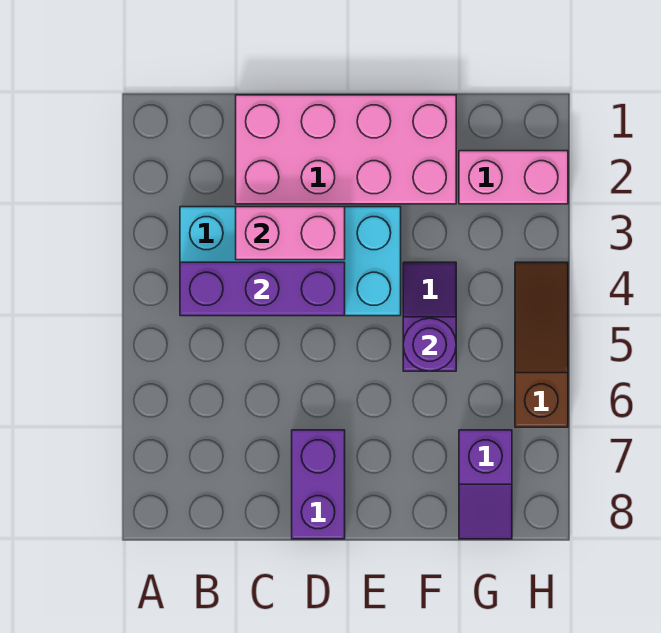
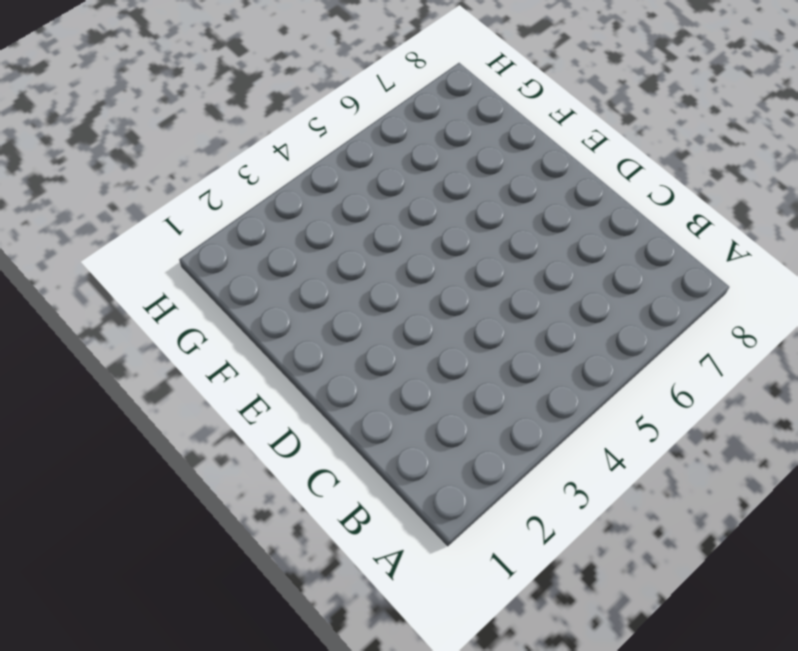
none -> cyan brick B3:E4 level 1
none -> pink brick C1:F2 level 1

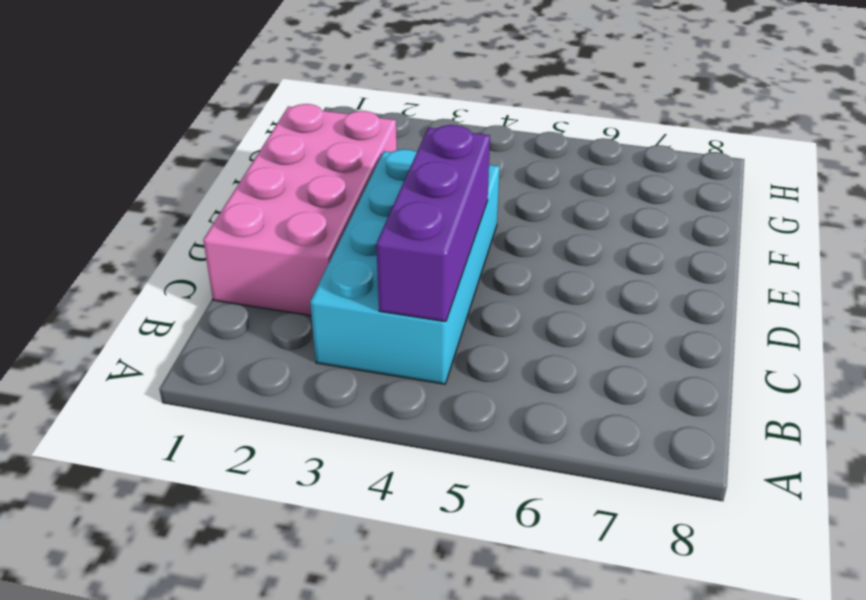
none -> purple brick D7:D8 level 1
none -> purple slope F4:F5 level 1 top 5

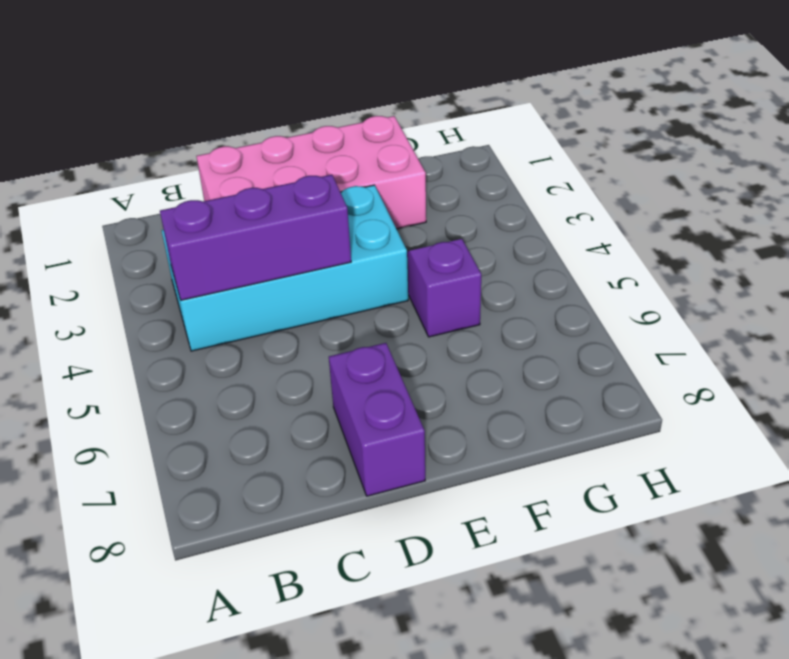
none -> pink brick G2:H2 level 1
none -> purple slope G7:G8 level 1 top 7

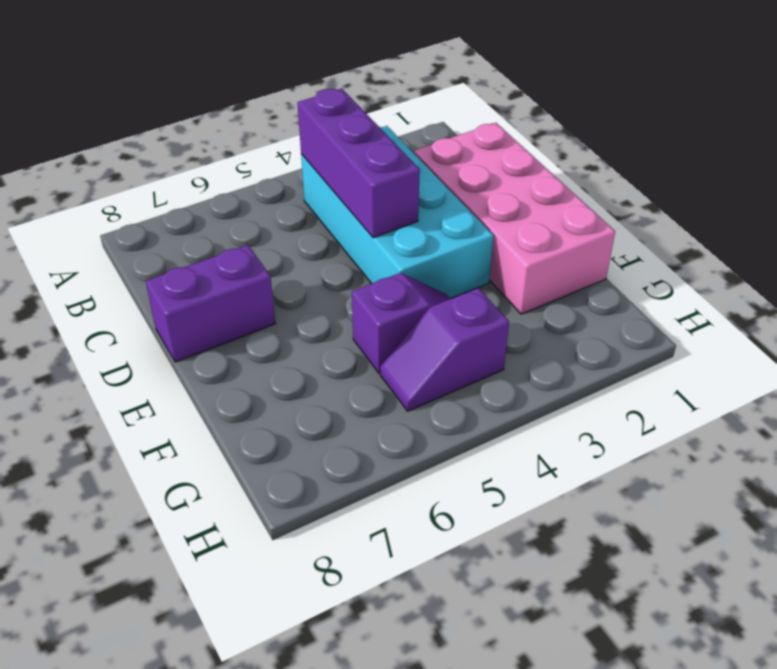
purple slope G4:G5 level 1 top 4 -> purple slope G7:G8 level 1 top 7
none -> pink brick G2:H2 level 1
none -> brown slope H4:H6 level 1 top 6

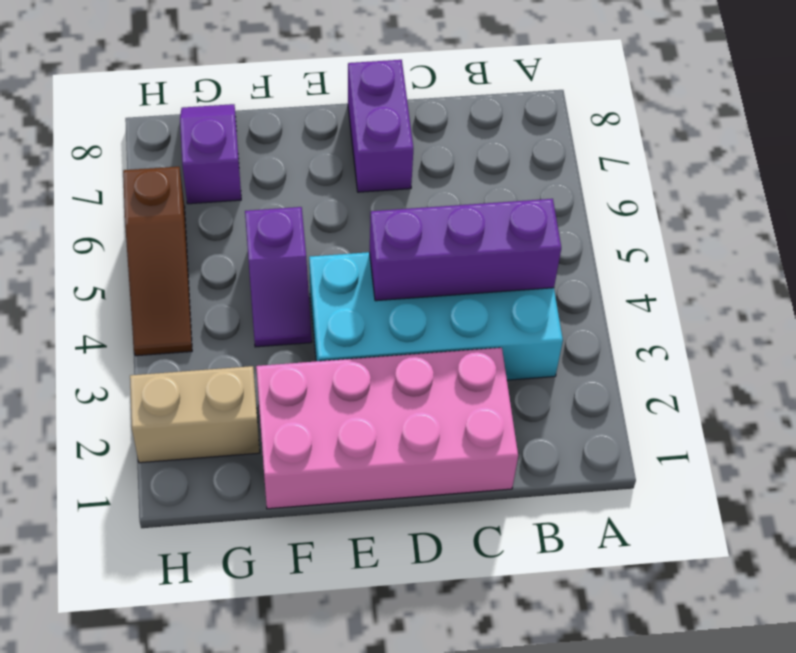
tan brick G2:H2 level 1 -> pink brick G2:H2 level 1
none -> pink brick C3:D3 level 2
none -> purple round brick F5 level 2

